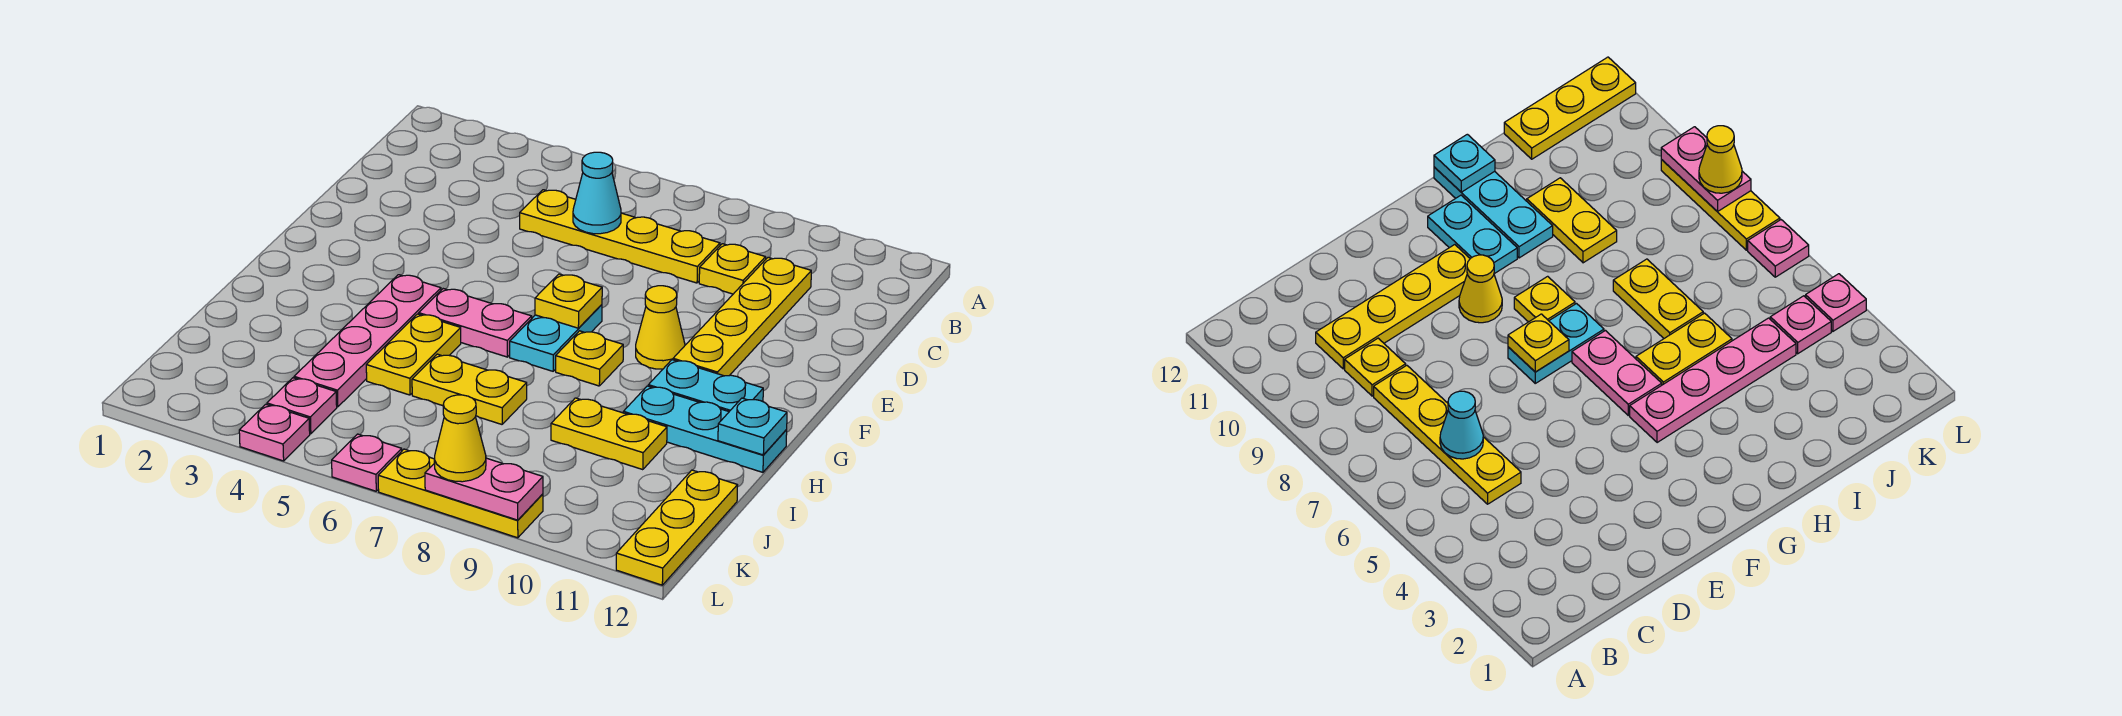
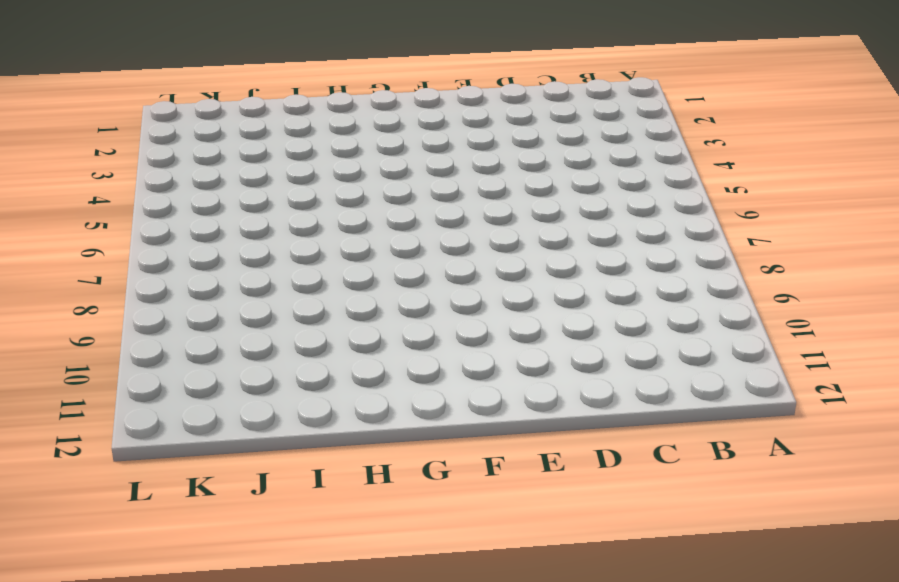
none -> yellow plate C5:C8 level 1
none -> yellow plate C9 level 1
none -> yellow plate C10:F10 level 1

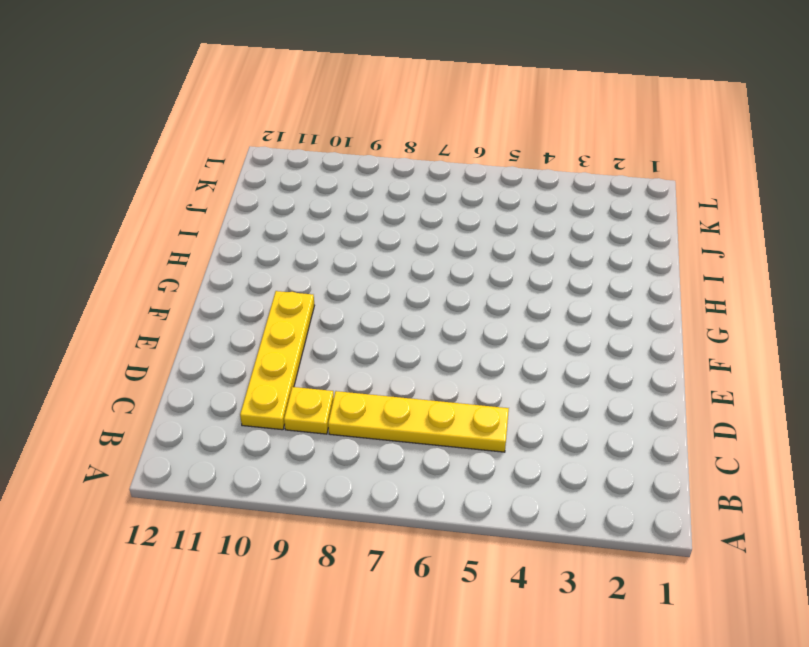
none -> cyan plate F7:G7 level 1
none -> yellow cone F9 level 1
none -> pink plate G4:J4 level 1

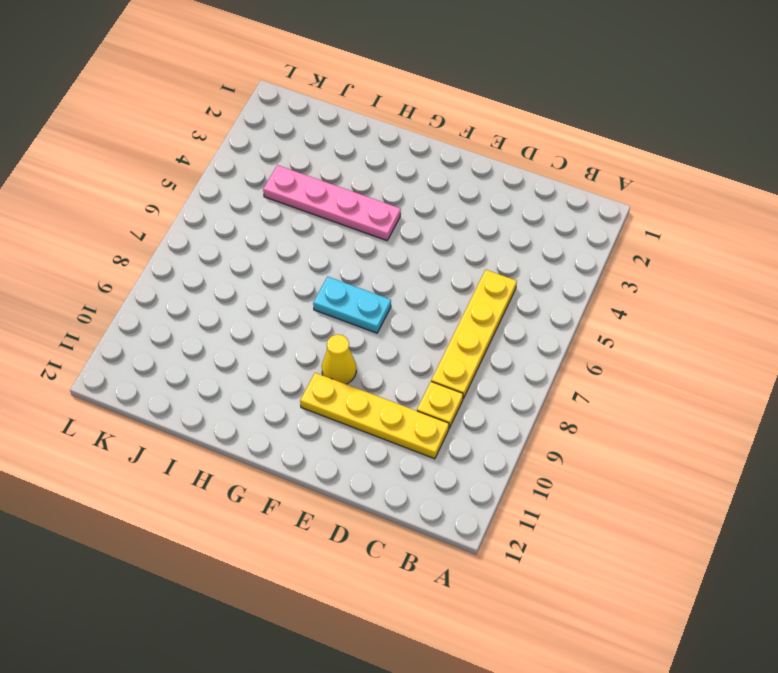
none -> pink plate G5:G6 level 1
none -> yellow plate G8 level 1
none -> cyan plate G10:G11 level 1

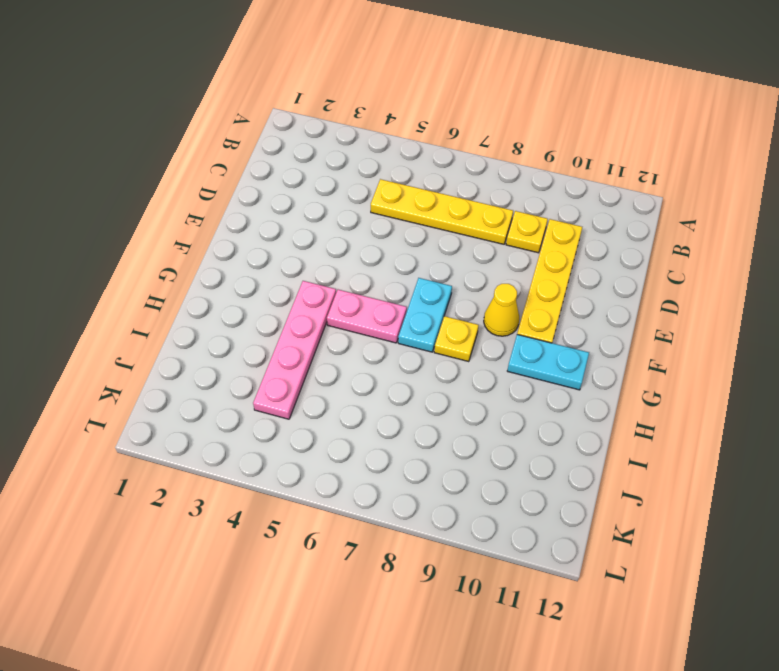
none -> yellow plate H5:I5 level 1
none -> cyan plate H10:H12 level 1
none -> yellow plate I6:I7 level 1

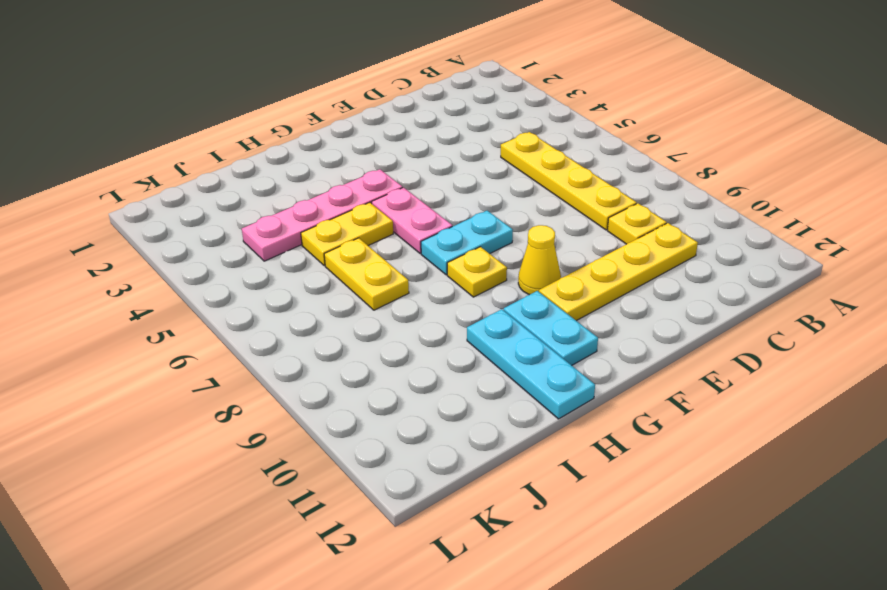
none -> yellow plate I9:I10 level 1
none -> yellow plate J12:L12 level 1
none -> pink plate K4 level 1

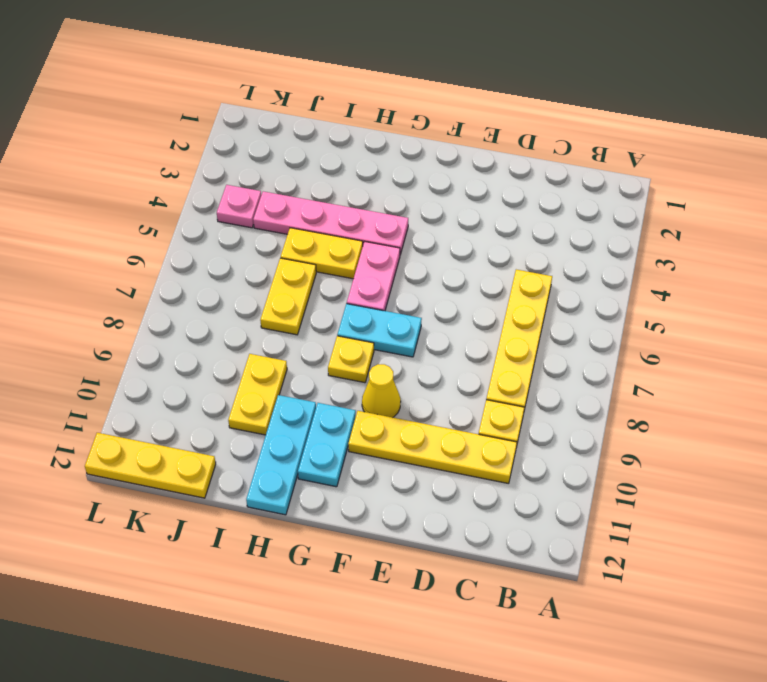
none -> pink plate L4 level 1
none -> pink plate L6 level 1
none -> yellow plate L7:L9 level 1

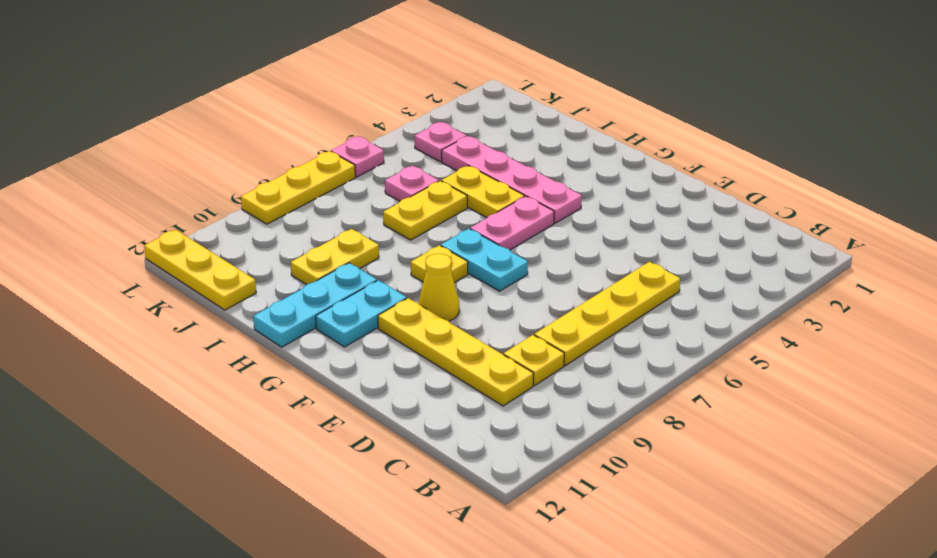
pink plate J6 level 1 -> pink plate L4 level 1
none -> cyan cone C6 level 2
none -> yellow plate F7 level 2
none -> cyan plate H12 level 2

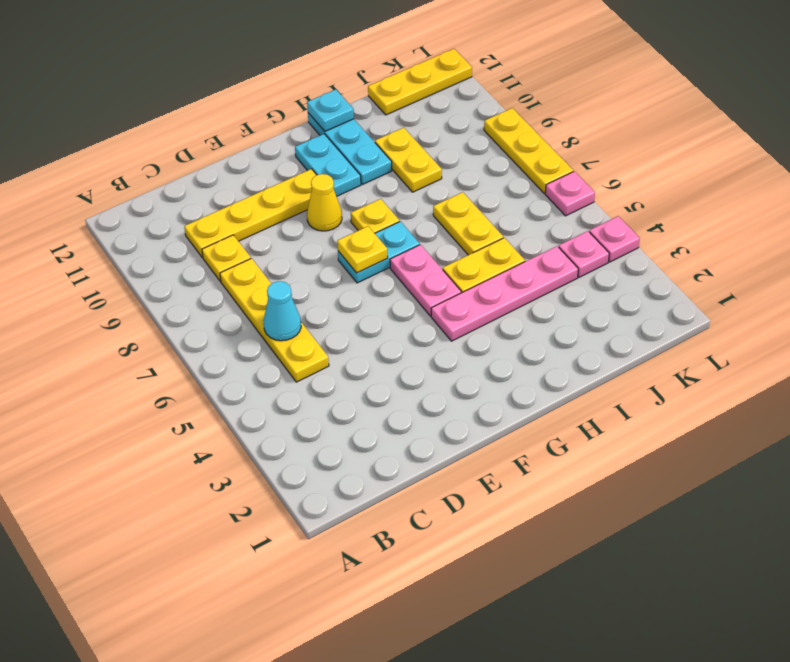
none -> pink plate L8:L9 level 2
none -> yellow cone L8 level 3

